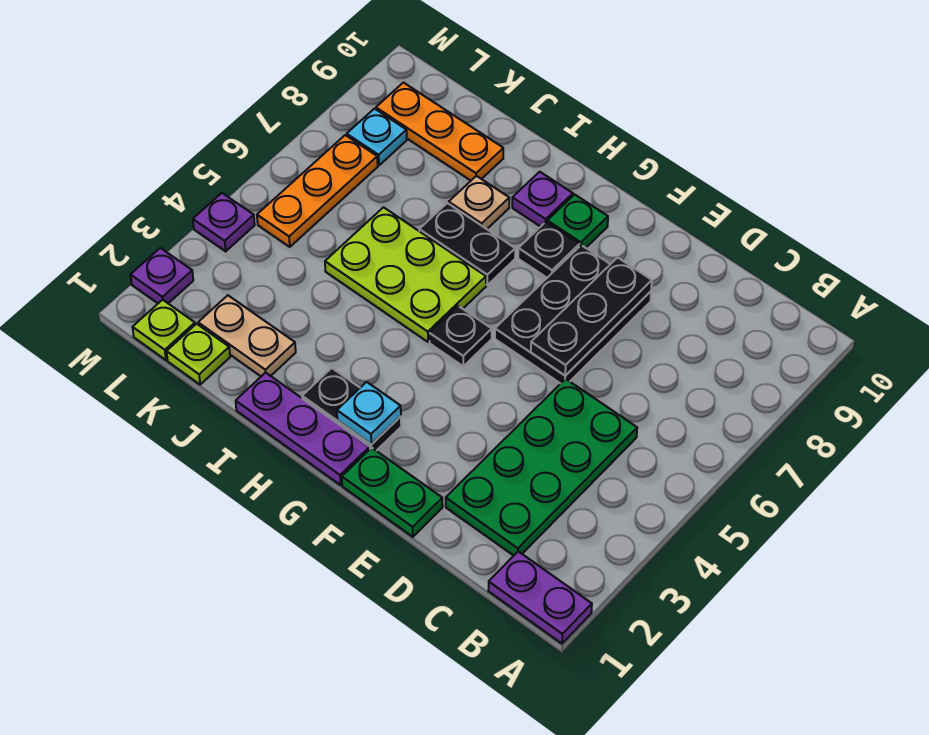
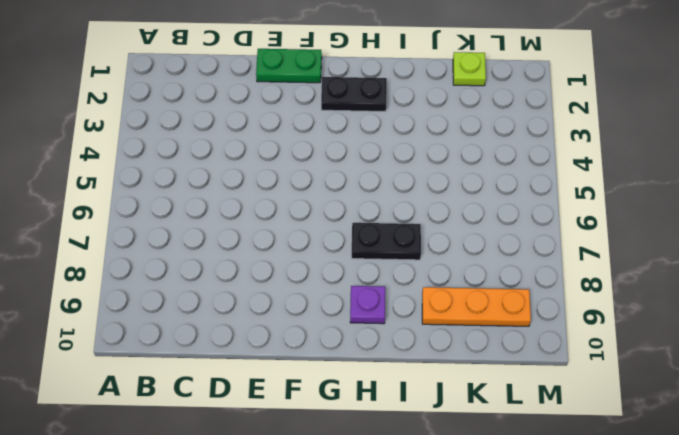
none -> purple plate A1:B1 level 1
none -> green plate C2:D5 level 1
none -> black plate E6:F8 level 1

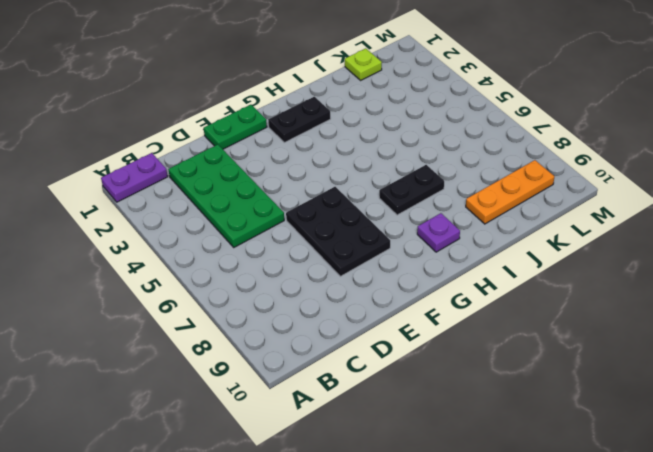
none -> purple plate G1:I1 level 1
none -> black plate G5 level 1
none -> black plate G8 level 1

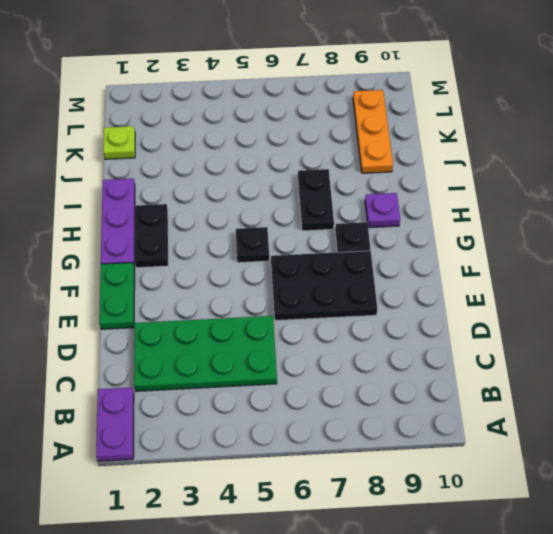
none -> green plate G9 level 1
none -> lime plate H5:J6 level 1
none -> tan plate I8 level 1

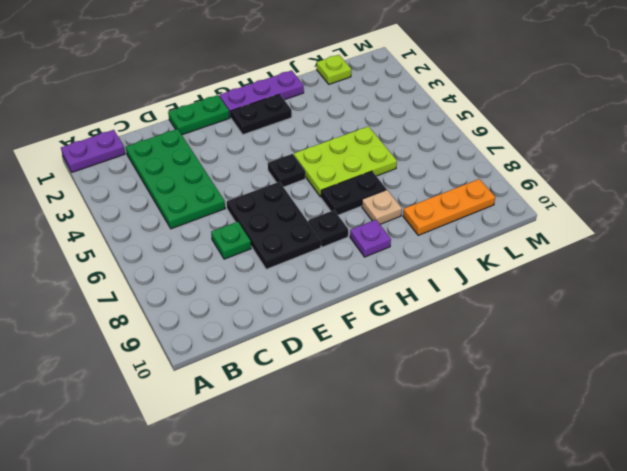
green plate D7 level 1 -> green plate G9 level 1
none -> tan plate J2:K2 level 1
none -> lime plate L1 level 1
none -> orange plate L5:L7 level 1

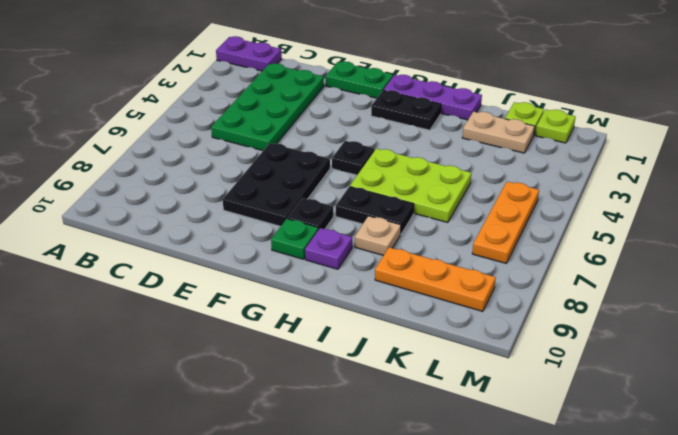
none -> cyan plate L8 level 1
none -> purple plate M2 level 1
none -> purple plate M4 level 1

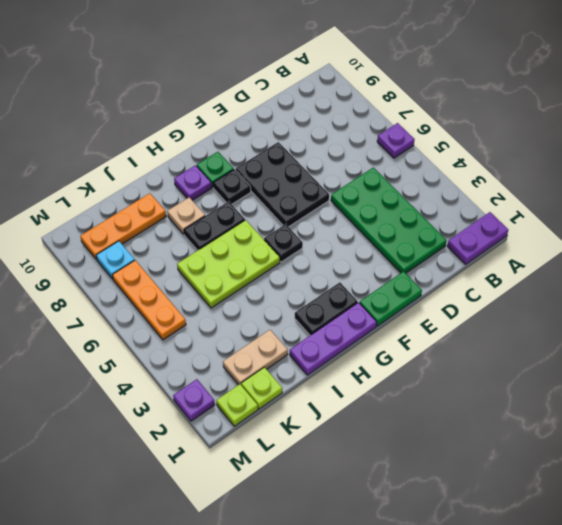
purple plate A6 level 1 -> purple plate M4 level 1
none -> black plate E6:E8 level 2
none -> cyan plate G2 level 2

